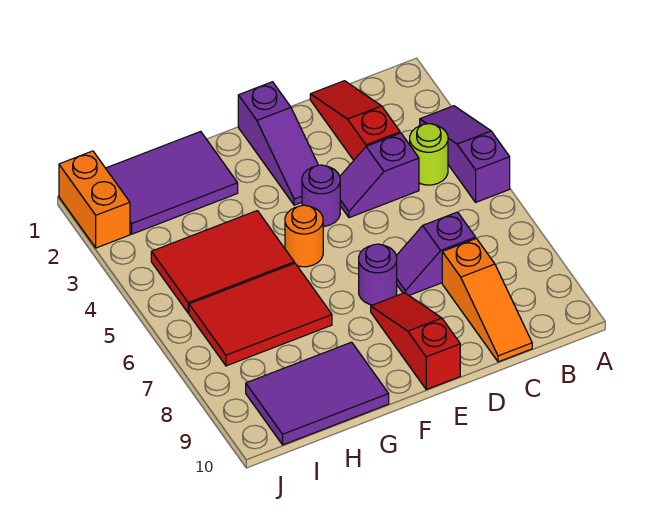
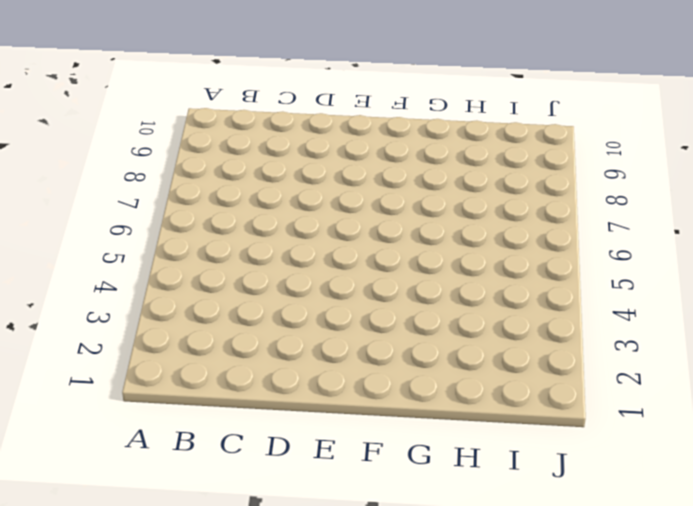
none -> purple slope A3:A5 level 1 top 5
none -> lime round brick B4 level 1
none -> red slope C1:C3 level 1 top 3

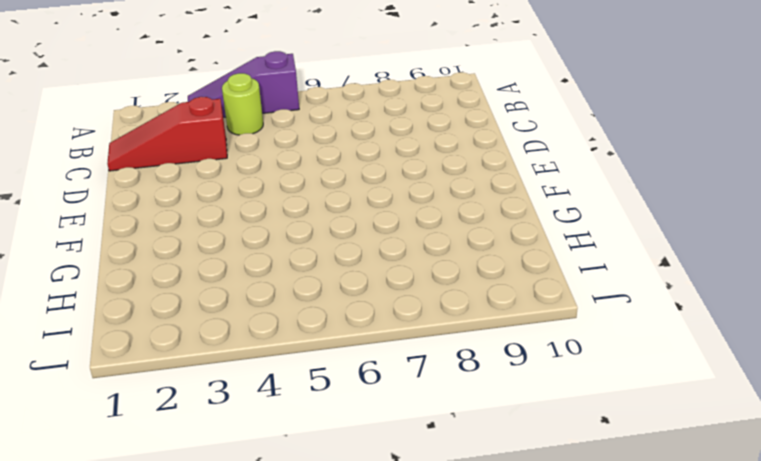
none -> purple slope C4:D4 level 1 top C
none -> purple slope C7:D7 level 1 top C
none -> orange slope C8:C10 level 1 top 8

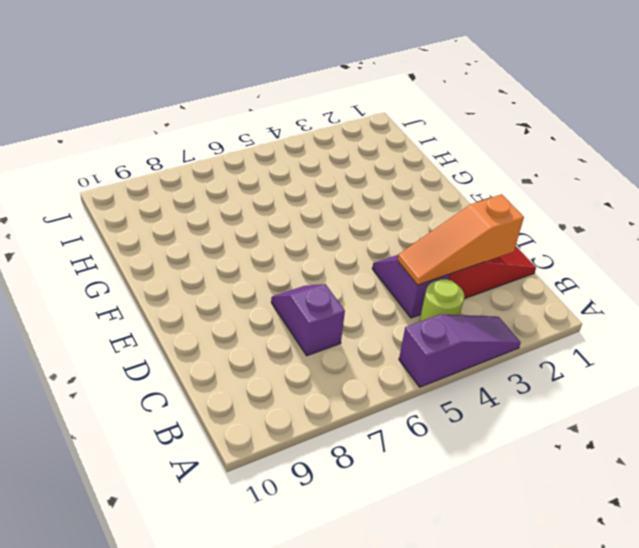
orange slope C2:C4 level 2 top 2 -> orange slope C8:C10 level 1 top 8
none -> purple slope E1:E3 level 1 top 1
none -> purple round brick E4 level 1
none -> purple round brick E7 level 1

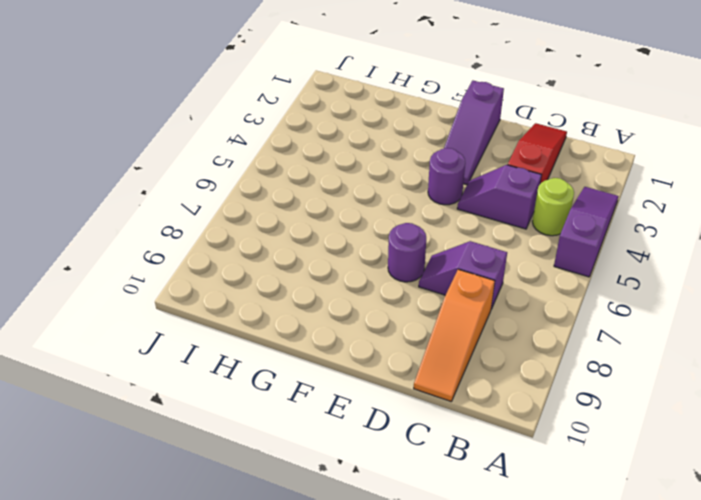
none -> red slope E8:E10 level 1 top 10
none -> orange round brick F5 level 1
none -> purple tile G1:I2 level 1

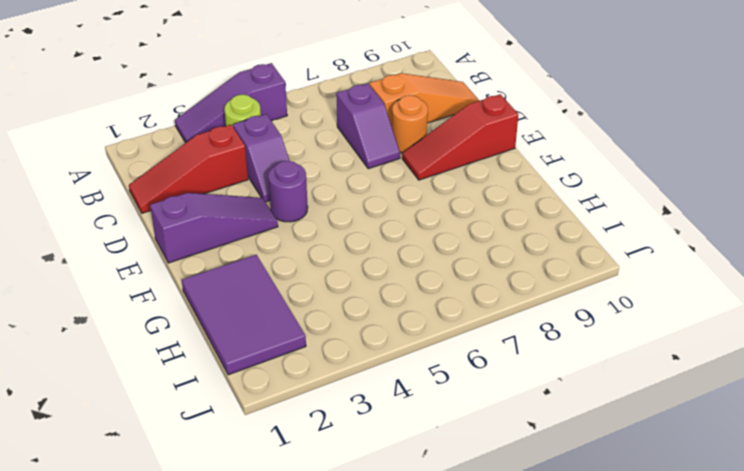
orange round brick D8 level 1 -> orange round brick F5 level 1
none -> purple round brick E7 level 1
none -> red tile G4:I5 level 1
none -> red tile G6:I7 level 1

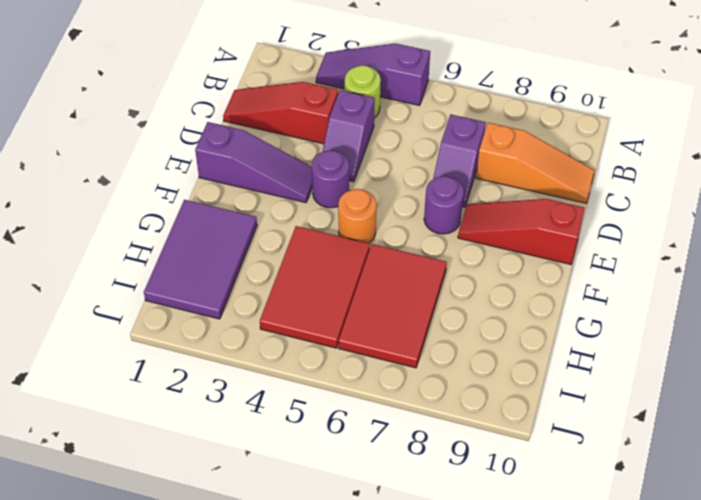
none -> purple tile G9:I10 level 1
none -> orange brick J1:J2 level 1

